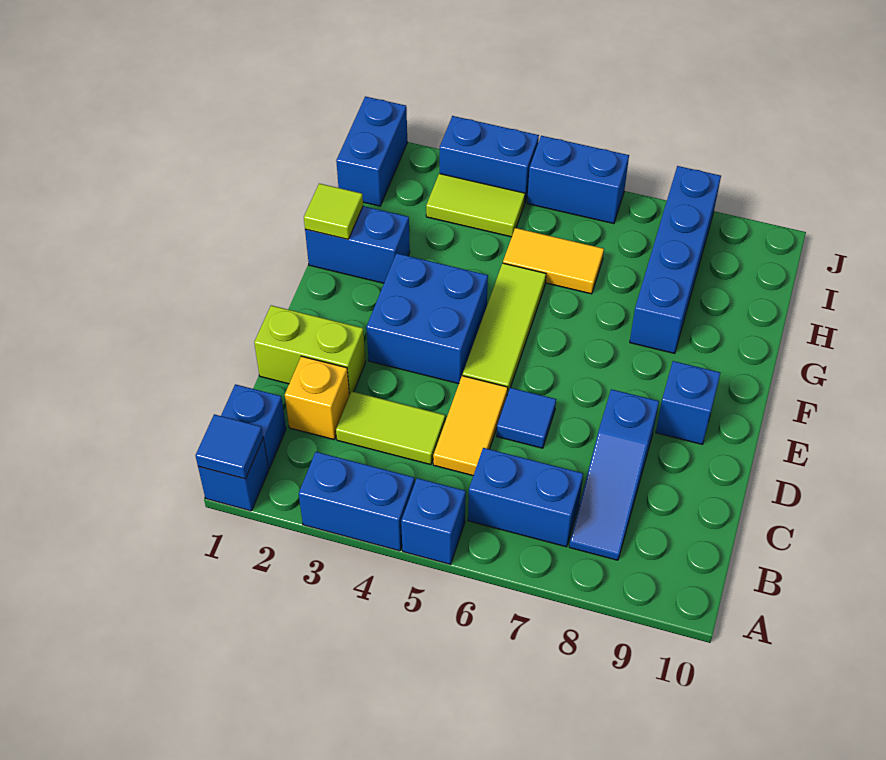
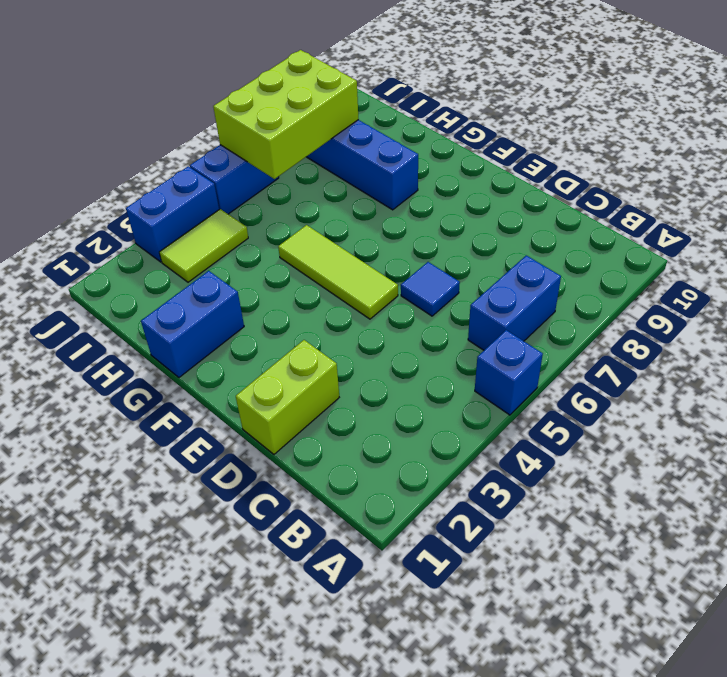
lime brick I6:J8 level 2 -> none
none -> blue brick A1 level 1
none -> blue brick A3:A4 level 1
none -> blue brick B1 level 1

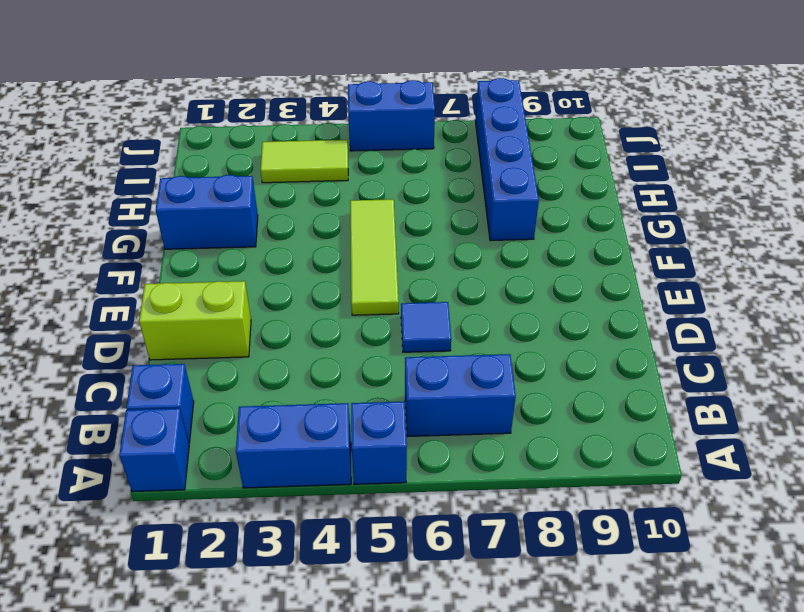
none -> blue slope B8:D8 level 1 top D
none -> yellow brick C2 level 1
none -> lime tile C3:C4 level 1

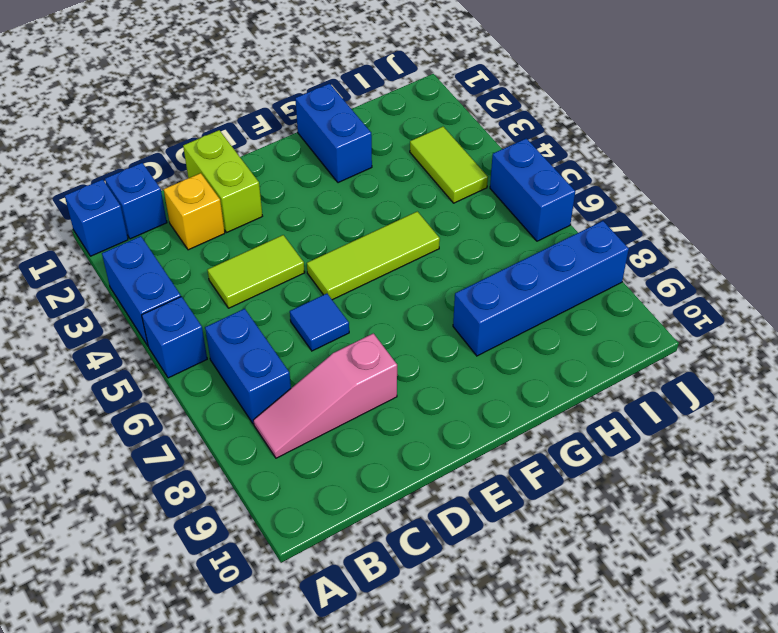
pink slope B8:D8 level 1 top D -> blue slope B8:D8 level 1 top D
lime tile C4:D4 level 1 -> lime tile C3:C4 level 1
none -> yellow tile C5:D5 level 1
none -> blue brick E3:F4 level 1
none -> blue brick E9 level 1

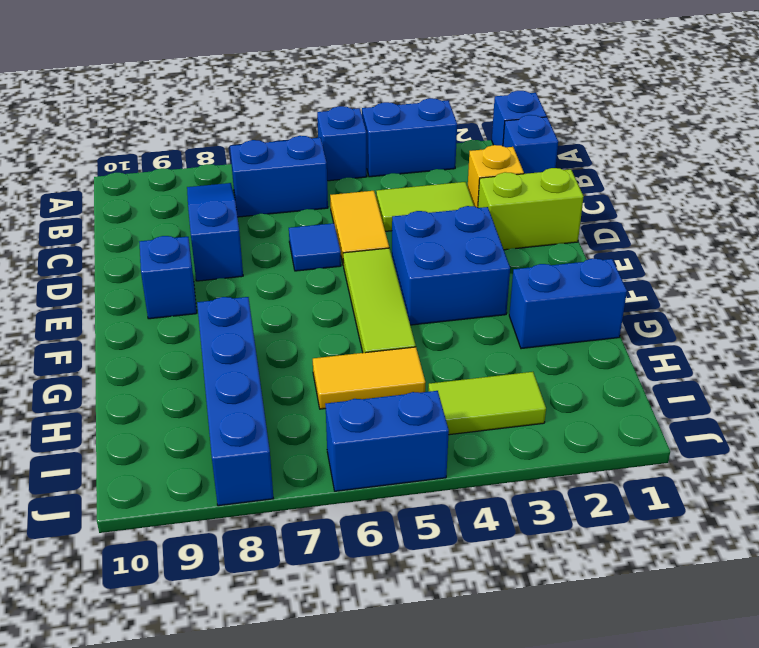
none -> blue brick I1:J1 level 1
none -> blue brick J3:J4 level 1
none -> blue tile A1 level 2

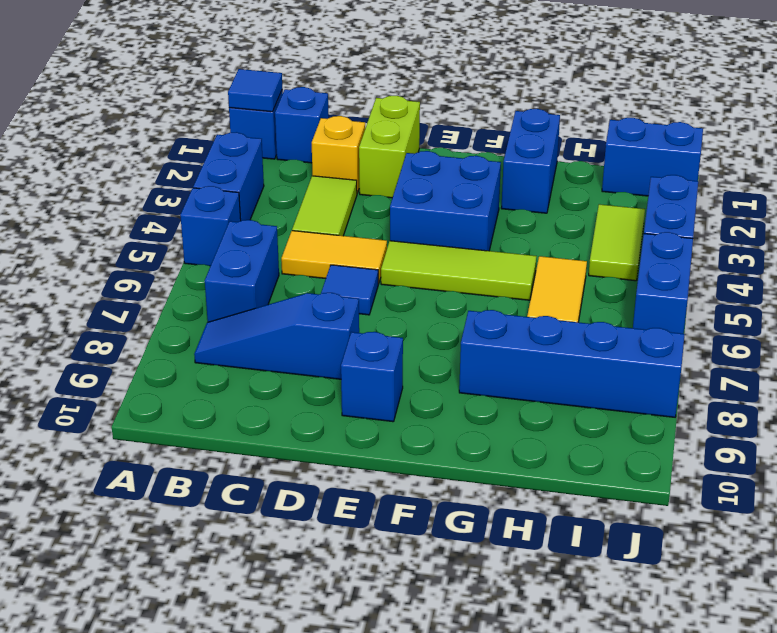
none -> lime tile G1 level 2

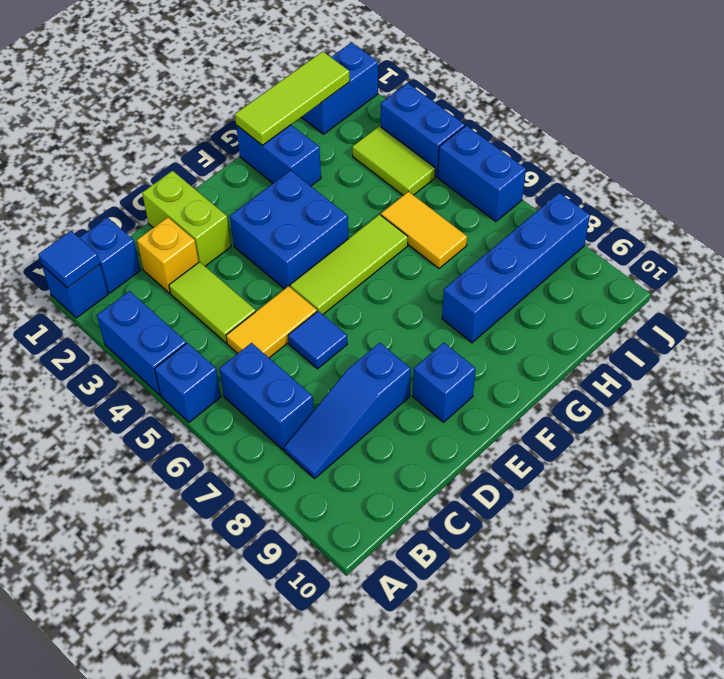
lime tile G1:I1 level 2 -> lime tile G1 level 2

